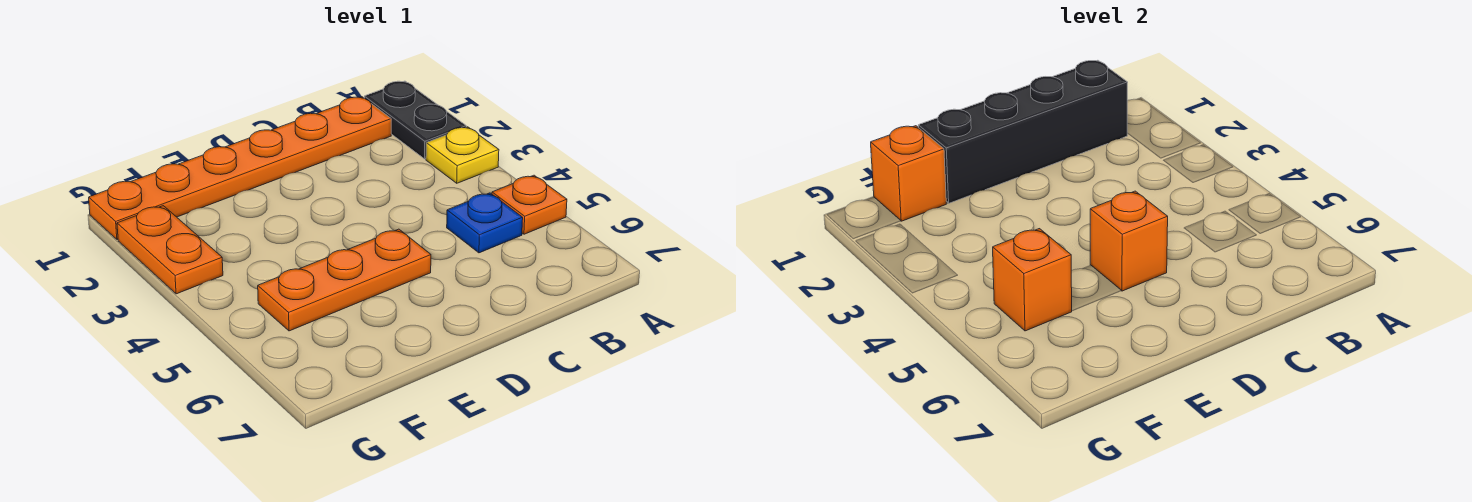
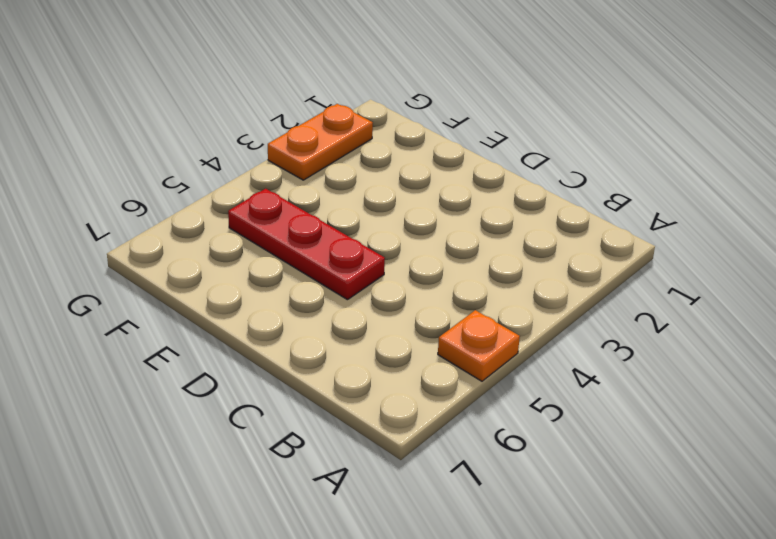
red plate D5:F5 level 1 -> orange plate D5:F5 level 1
none -> black plate A1:A2 level 1
none -> yellow plate A3 level 1

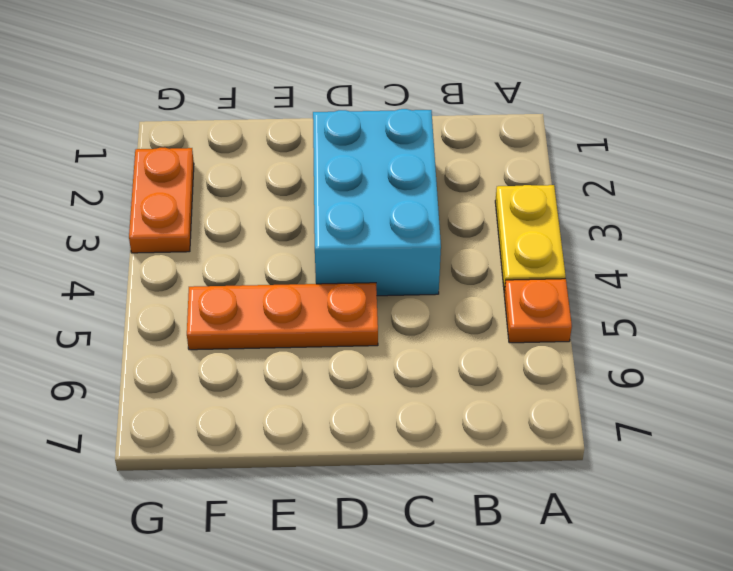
yellow plate A3:A4 level 1 -> yellow plate A3 level 1
cyan brick C2:D4 level 1 -> none
none -> black plate A1:A2 level 1
none -> orange plate B1:G1 level 1

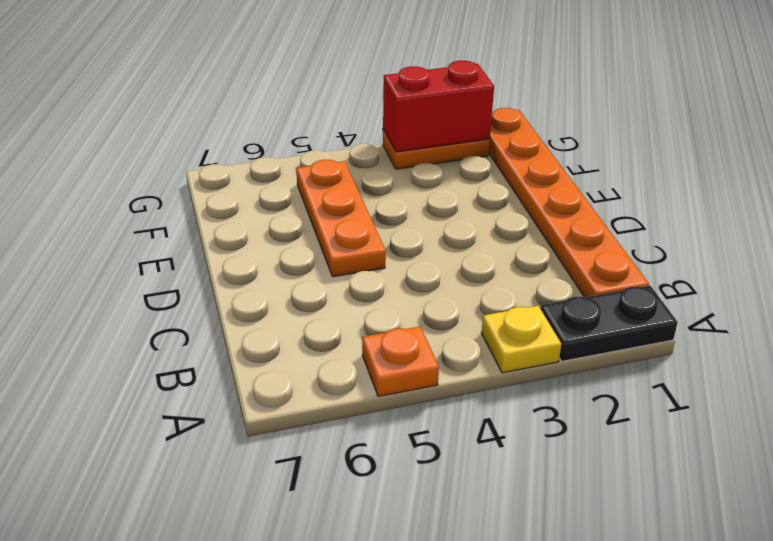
red brick G2:G3 level 2 -> none
none -> blue plate B5 level 1
none -> black brick B1:E1 level 2

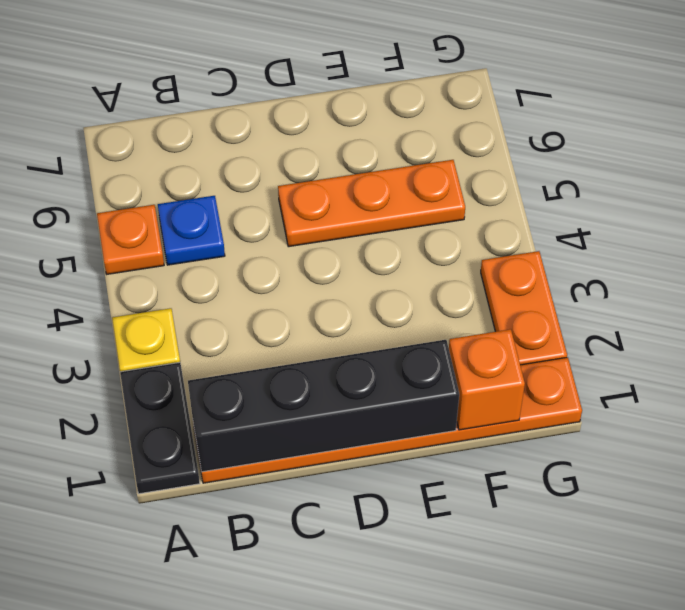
none -> orange brick D5 level 2
none -> orange brick F5 level 2

